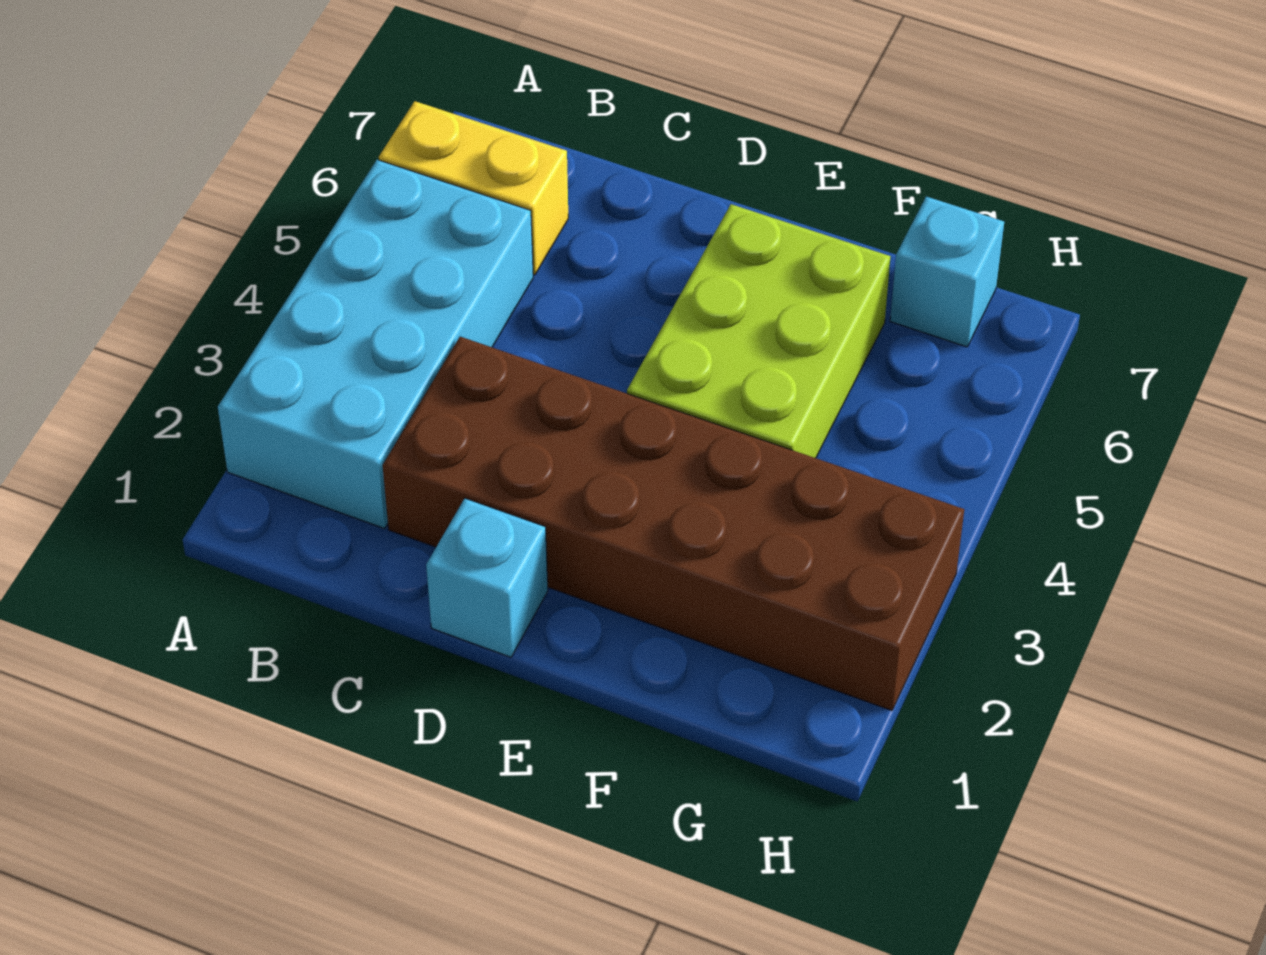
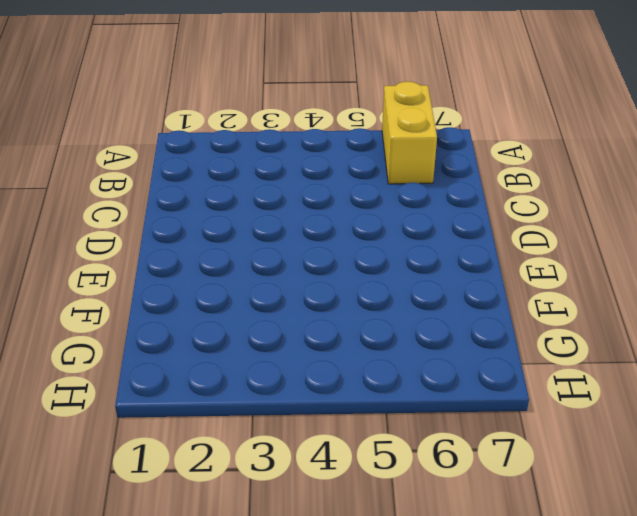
none -> cyan brick A2:B5 level 1
none -> brown brick C2:H3 level 1

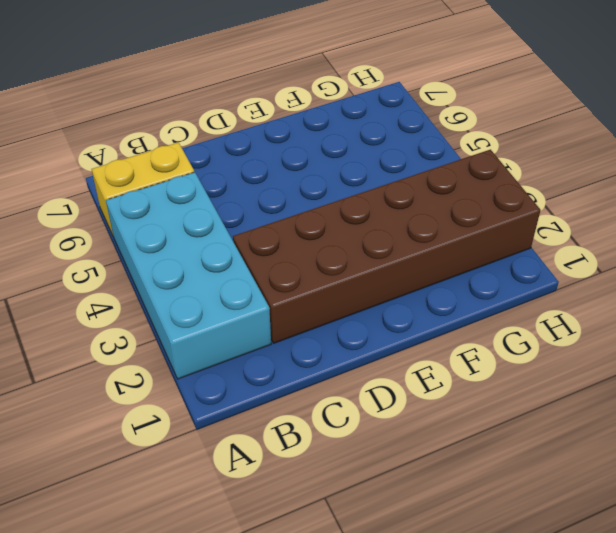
none -> cyan brick D1 level 1
none -> lime brick E4:F6 level 1

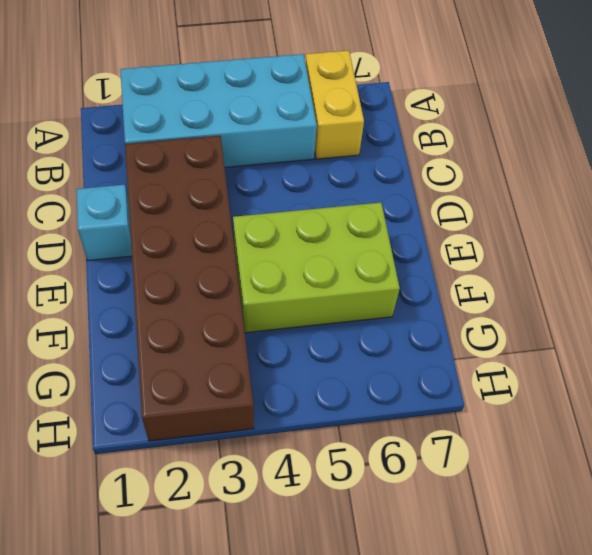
none -> cyan brick G7 level 1

